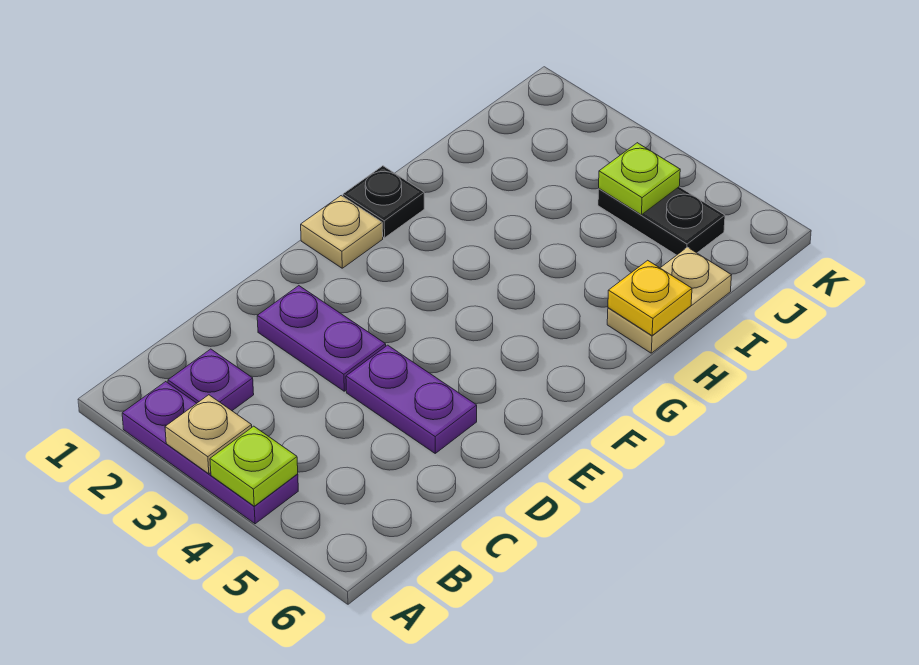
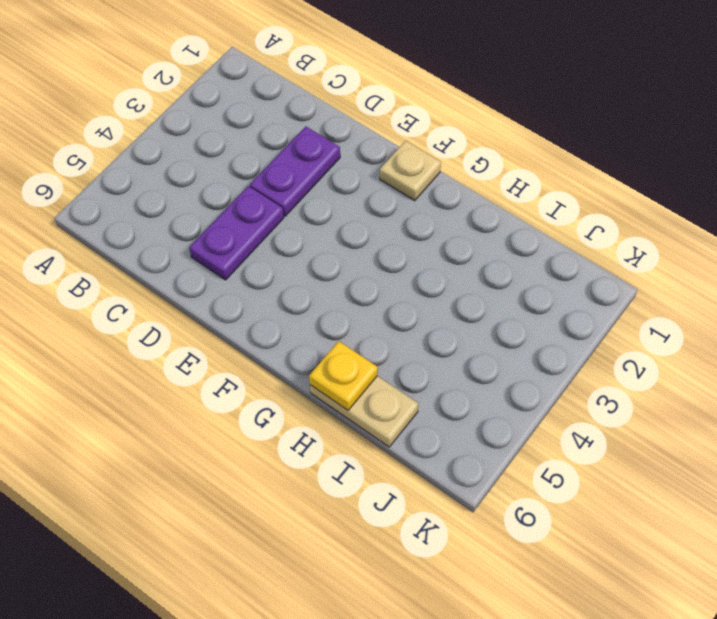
none -> purple plate A2:A4 level 1
none -> purple plate B2 level 1
none -> black plate G1 level 1

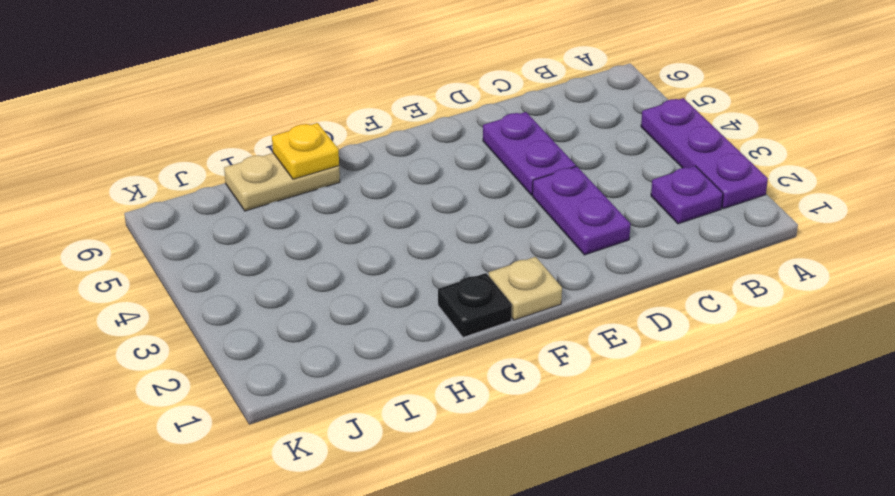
none -> black plate J4:J5 level 1
none -> tan plate A3 level 2
none -> lime plate A4 level 2

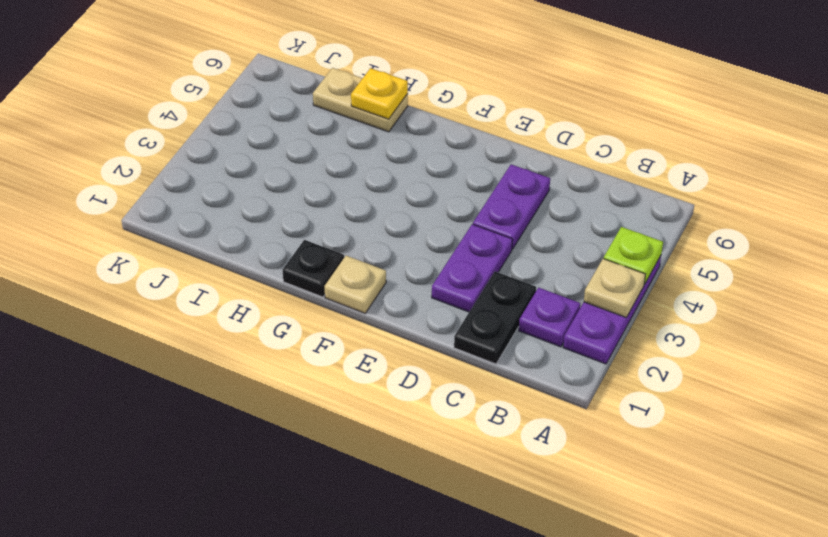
black plate C1:C2 level 1 -> black plate J4:J5 level 1
none -> lime plate J4 level 2

